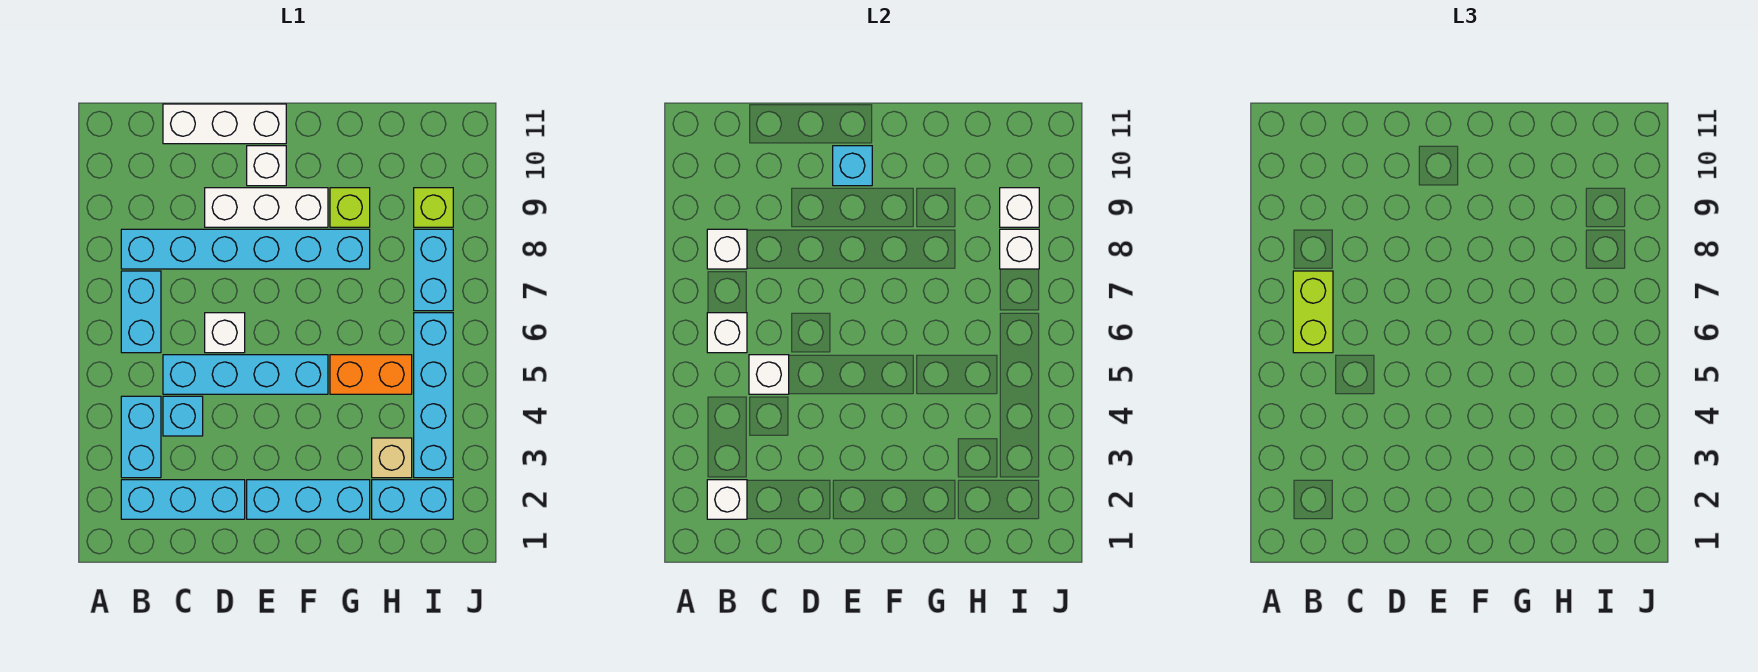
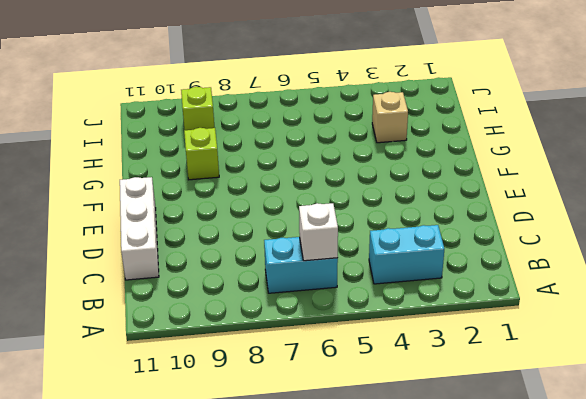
none -> cyan brick B2:D2 level 1
none -> cyan brick B8:G8 level 1
none -> cyan brick C4 level 1

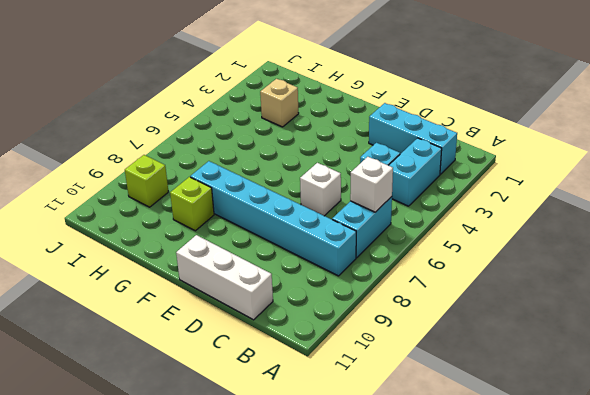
none -> cyan brick C5:F5 level 1
none -> white brick D9:F9 level 1
none -> cyan brick E2:G2 level 1

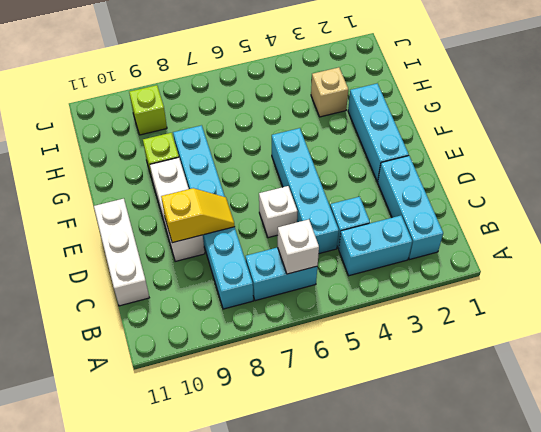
yellow slope D8:D9 level 2 top 9 -> none
none -> white brick E10 level 1
none -> orange brick G5:H5 level 1
none -> cyan brick H2:I2 level 1

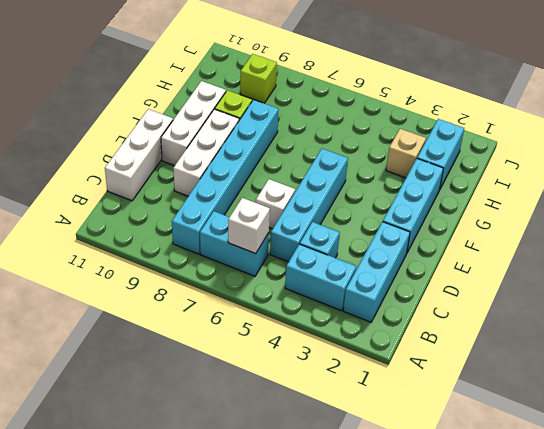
white brick E10:G10 level 1 -> white brick E10 level 1
none -> orange brick G5:H5 level 1
none -> cyan brick I3:I6 level 1
none -> cyan brick I7:I8 level 1

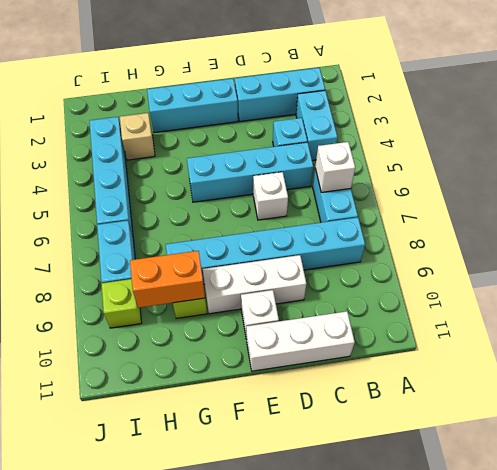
orange brick G9:H9 level 2 -> orange brick G5:H5 level 1
none -> cyan brick H2:I2 level 1
none -> white brick B2 level 2
none -> white brick B8 level 2

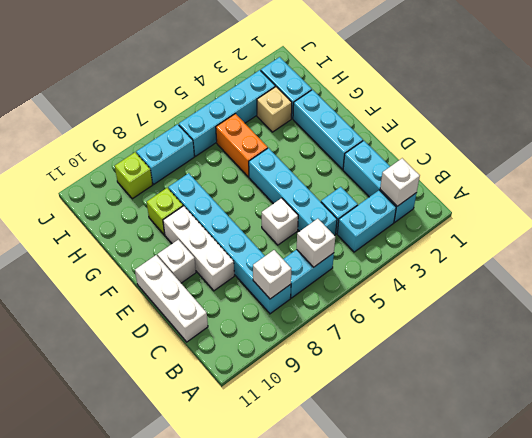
none -> white brick C5 level 2
none -> cyan brick E10 level 2
none -> white brick I8 level 2

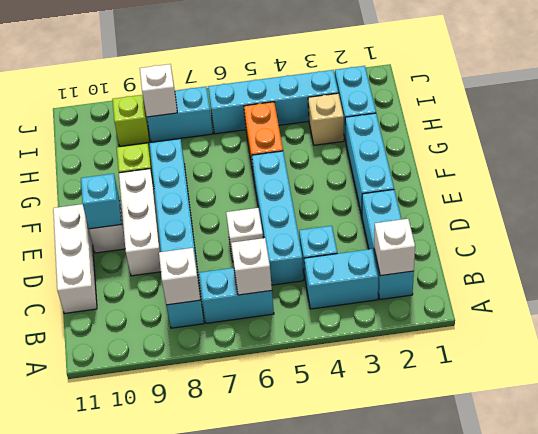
none -> white brick C5 level 2
none -> white brick I9 level 2
none -> lime brick B6:B7 level 3

